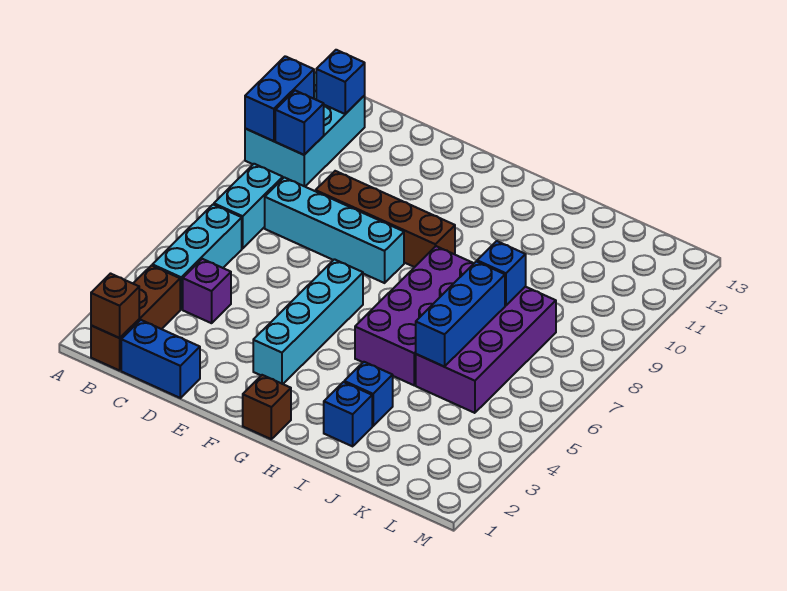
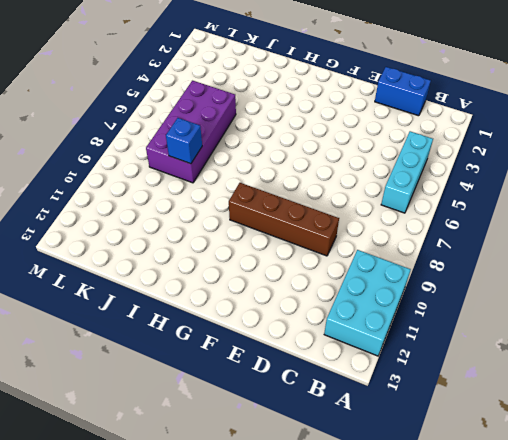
none -> brown brick B1:B3 level 1
none -> cyan brick B7:B8 level 1
none -> purple brick C4 level 1

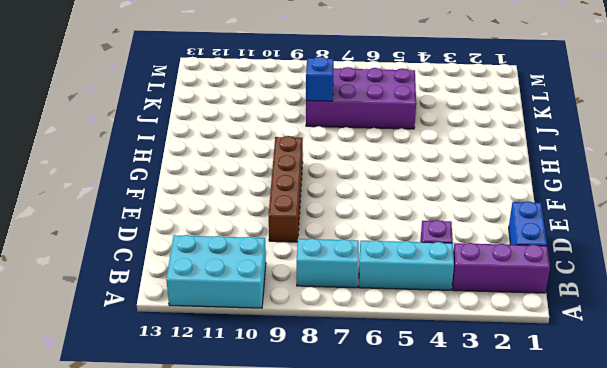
purple brick B1:B3 level 1 -> brown brick B1:B3 level 1
none -> cyan brick C8:F8 level 1
none -> cyan brick F3:F6 level 1
none -> brown brick G1 level 1

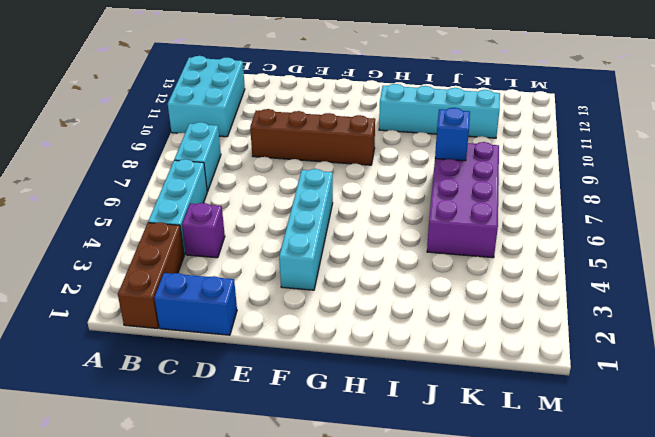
cyan brick H11:K11 level 1 -> cyan brick C8:F8 level 1
none -> brown brick G1 level 1
none -> purple brick H5:I8 level 1
none -> blue brick I2 level 1

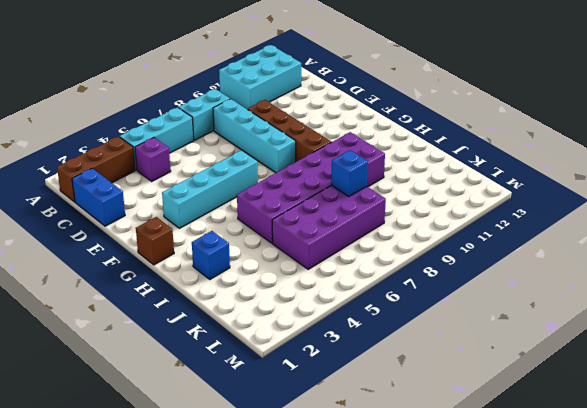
purple brick H5:I10 level 1 -> purple brick H5:I8 level 1
none -> blue brick I3 level 1
none -> blue brick A10:A11 level 2
none -> brown brick B1 level 2

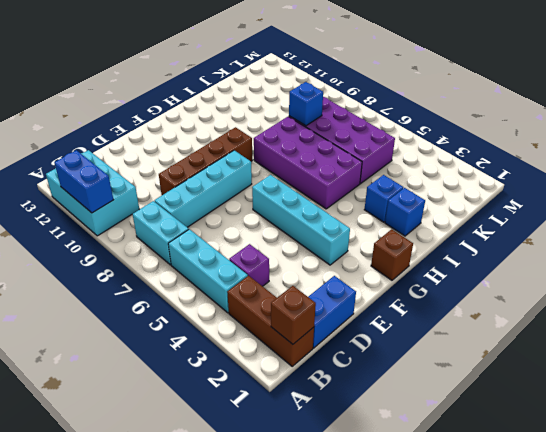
none -> blue brick B10 level 2
none -> blue brick B12 level 2
none -> blue brick J5:J7 level 2

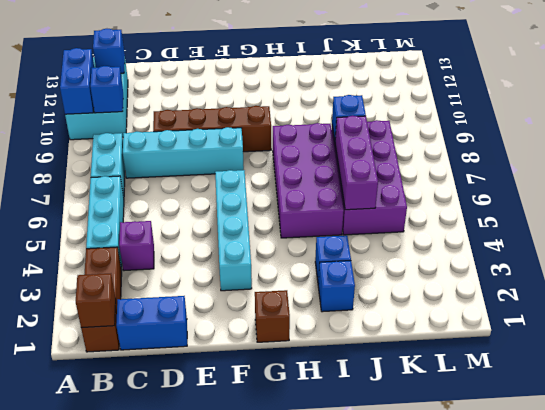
purple brick J5:J7 level 2 -> blue brick J5:J7 level 2

